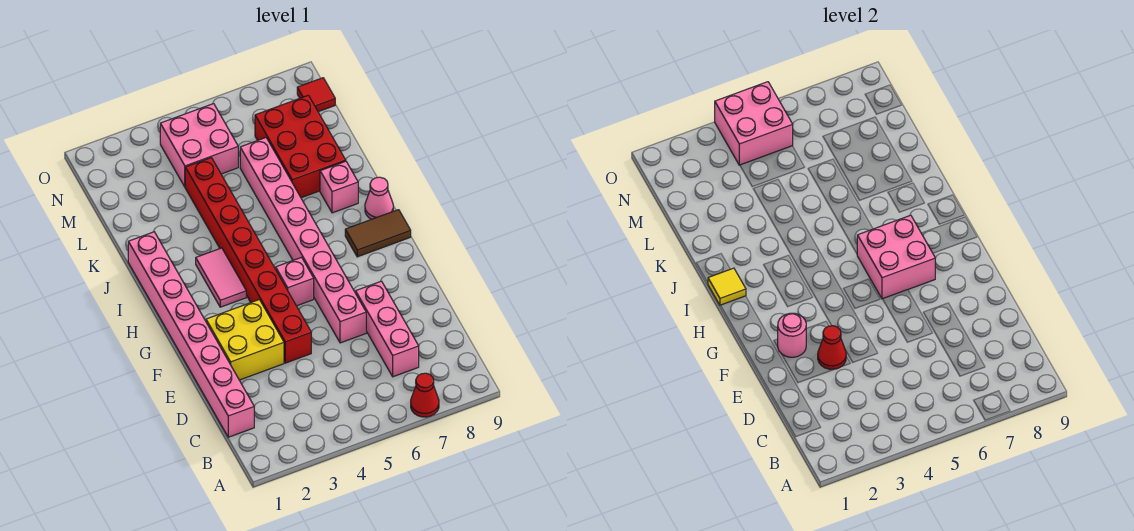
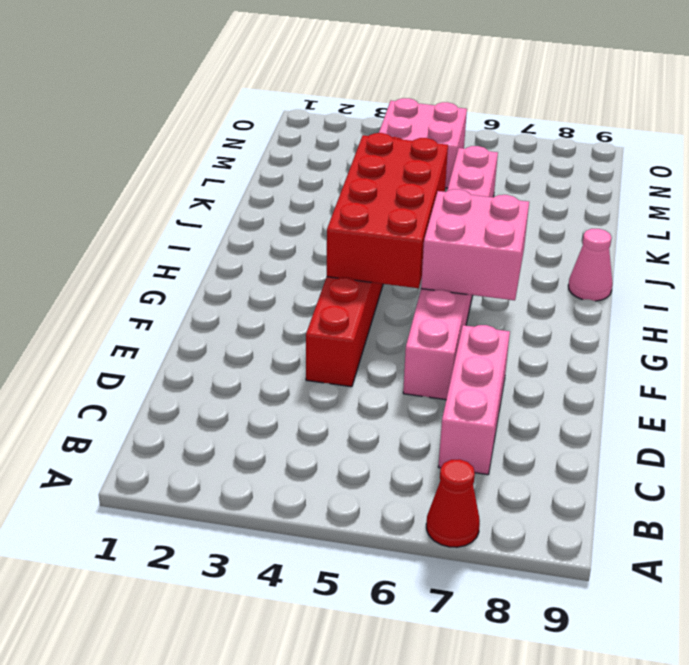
red brick G4:J5 level 2 -> none
none -> pink brick C1:J1 level 1
none -> yellow brick E2:F3 level 1
none -> pink brick G5 level 1

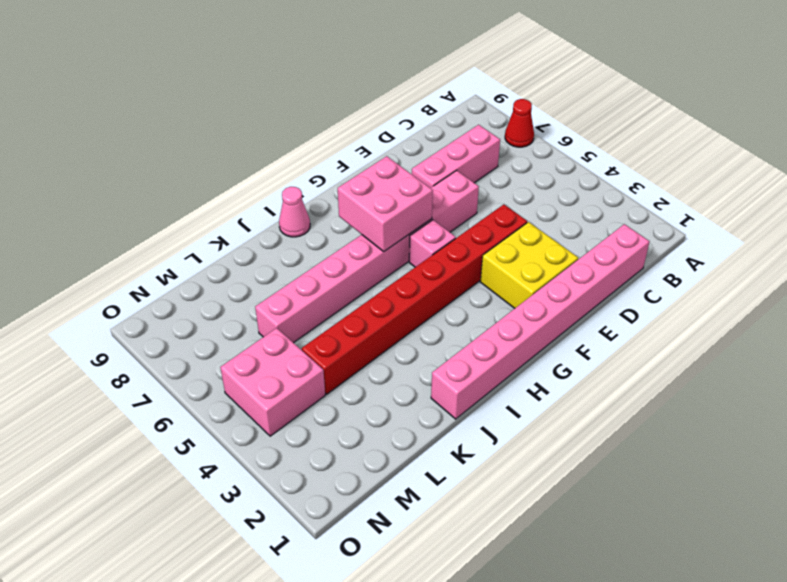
none -> pink tile H3:I3 level 1
none -> brown tile H8:H9 level 1
none -> pink brick J8 level 1

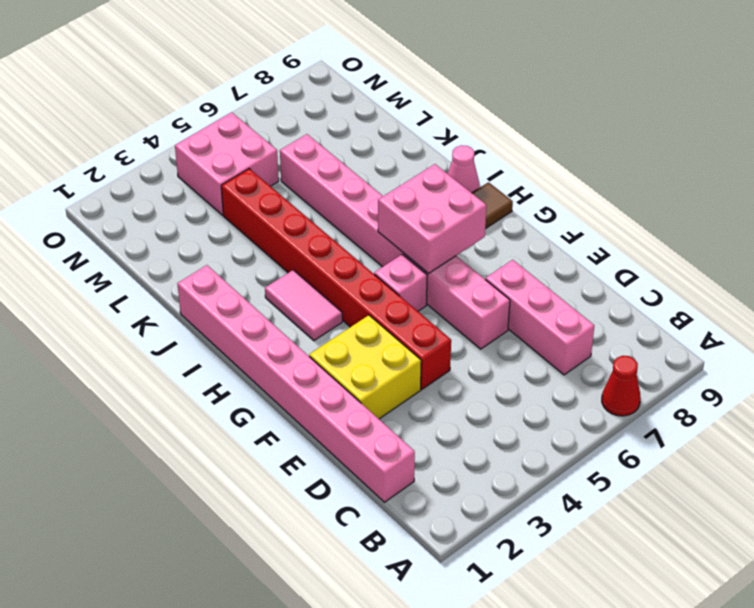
none -> pink brick J8 level 1
none -> red brick K7:M8 level 1
none -> red tile N9 level 1

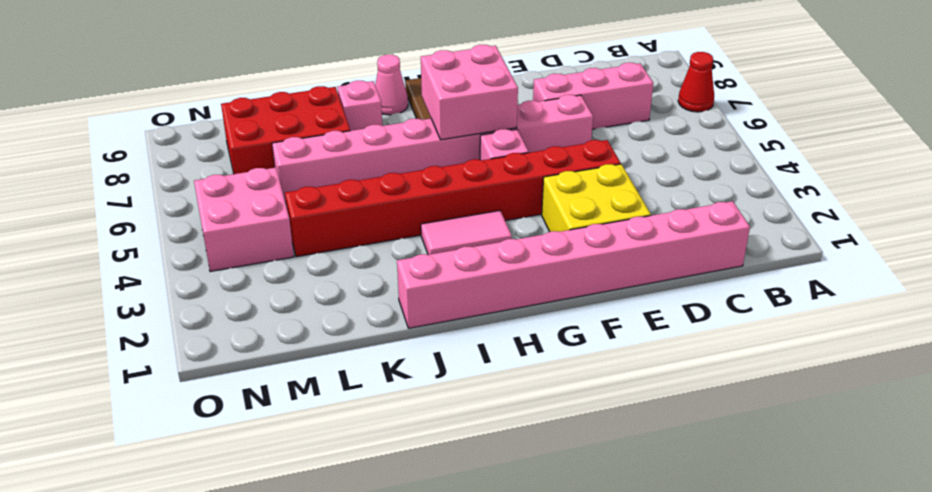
none -> red tile N9 level 1
none -> red cone E3 level 2
none -> pink round brick F2 level 2

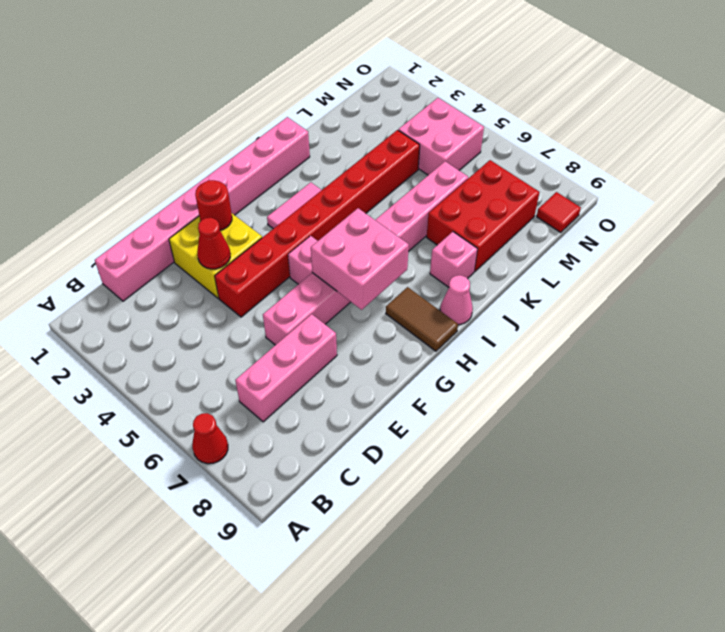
red round brick F2 level 2 -> pink round brick F2 level 2
none -> yellow tile I1 level 2
none -> pink brick N4:O5 level 2

